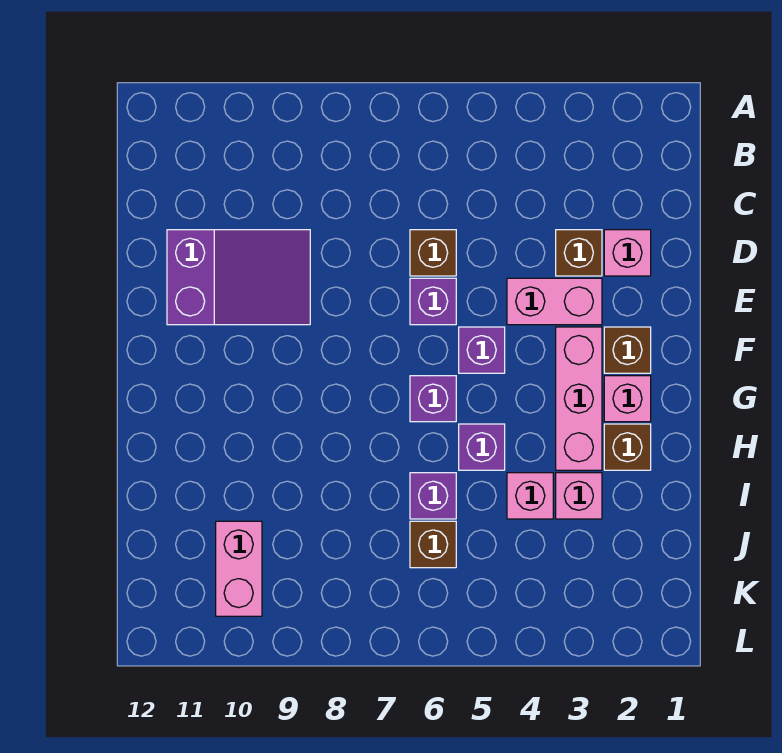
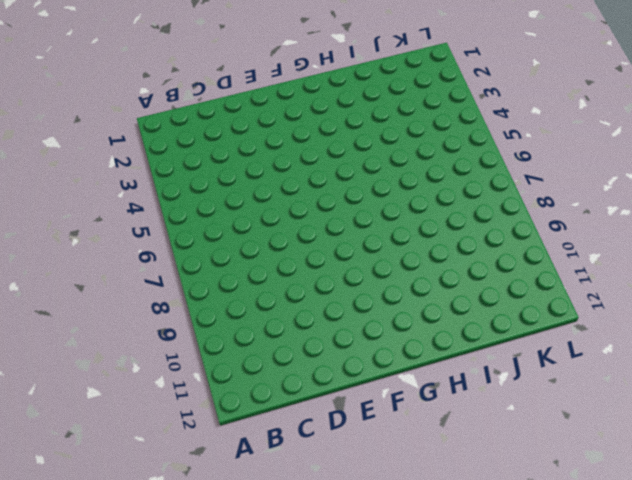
none -> pink brick D2 level 1
none -> brown brick D3 level 1
none -> brown brick D6 level 1

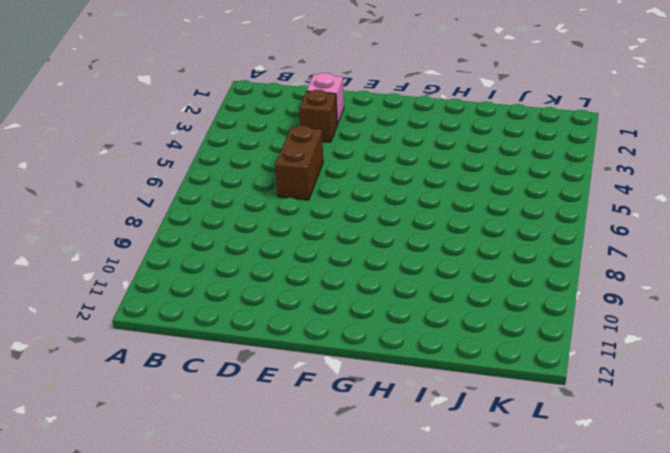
brown brick D5:D6 level 1 -> brown brick D6 level 1
none -> purple slope D9:E11 level 1 top 11
none -> pink brick E3:E4 level 1
none -> purple brick E6 level 1

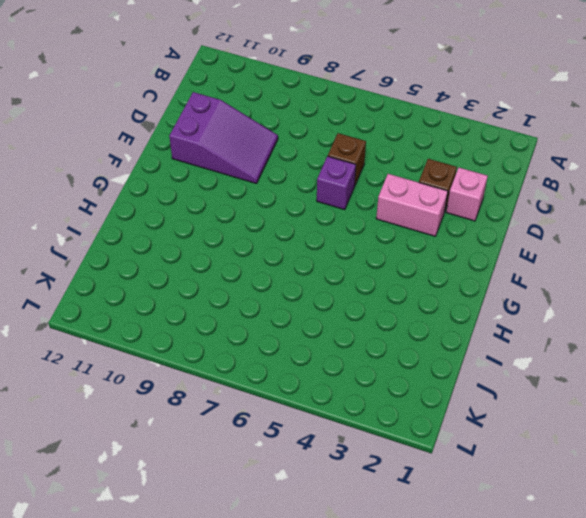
none -> brown brick F2 level 1
none -> pink brick F3:H3 level 1
none -> purple brick F5 level 1

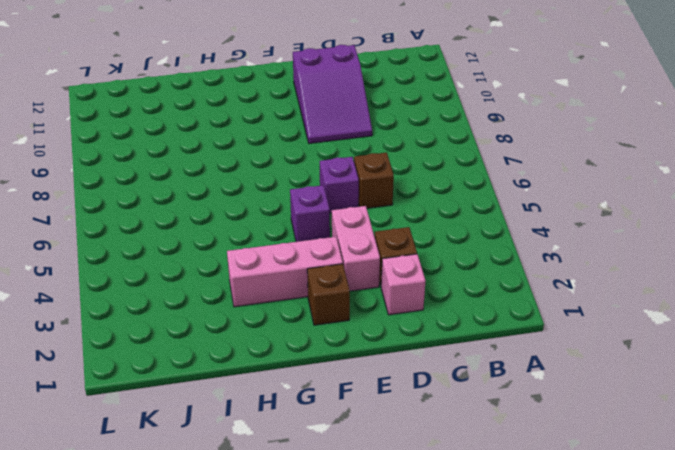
none -> pink brick G2 level 1
none -> purple brick G6 level 1
none -> brown brick H2 level 1

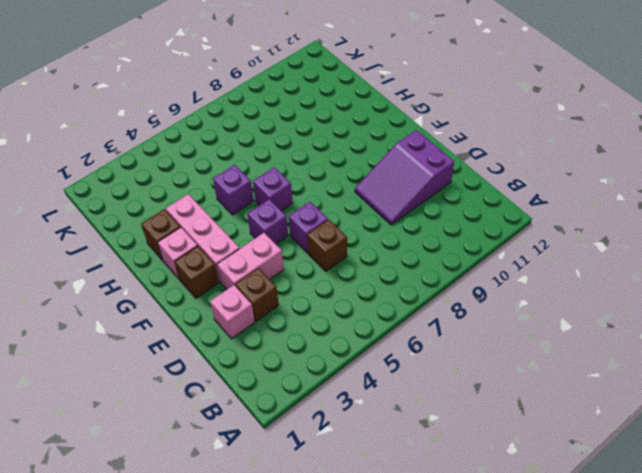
none -> pink brick I3 level 1
none -> pink brick I4 level 1
none -> purple brick I6 level 1

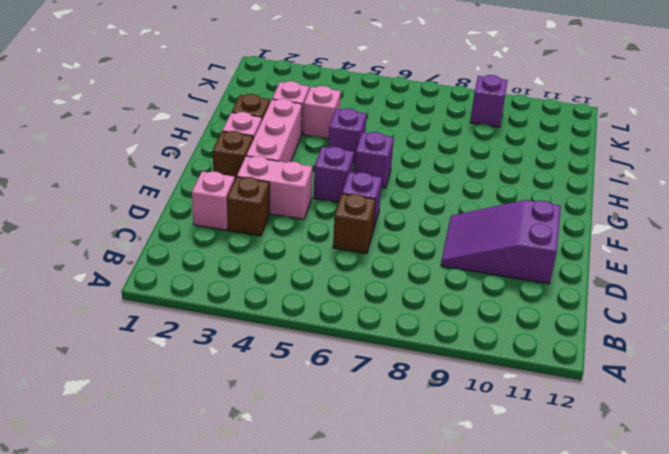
purple brick K9 level 1 -> purple brick I6 level 1
none -> brown brick J6 level 1
none -> pink brick J10:K10 level 1

